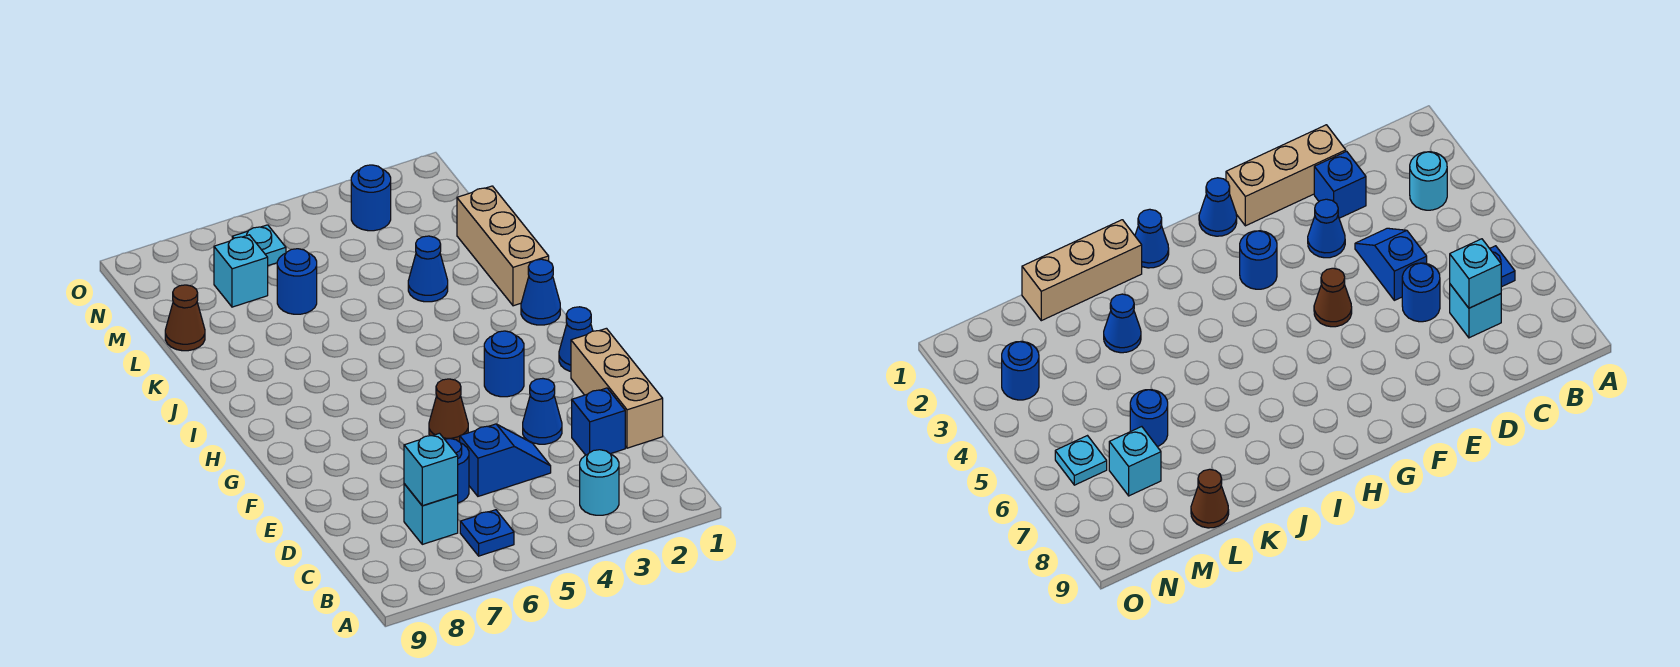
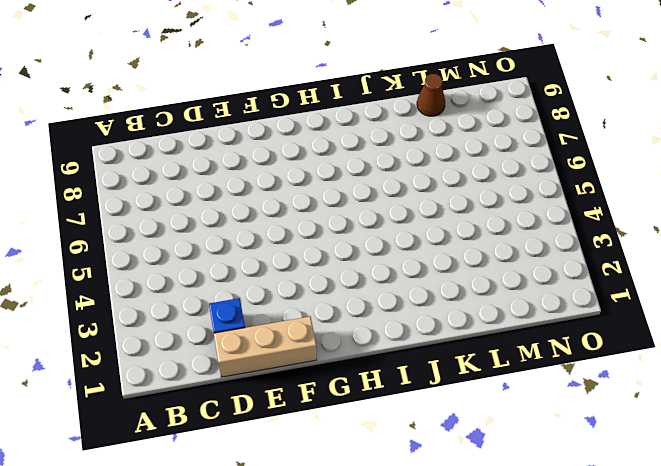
none -> cyan round brick B3 level 1
none -> blue plate B6 level 1
none -> cyan brick C7 level 1

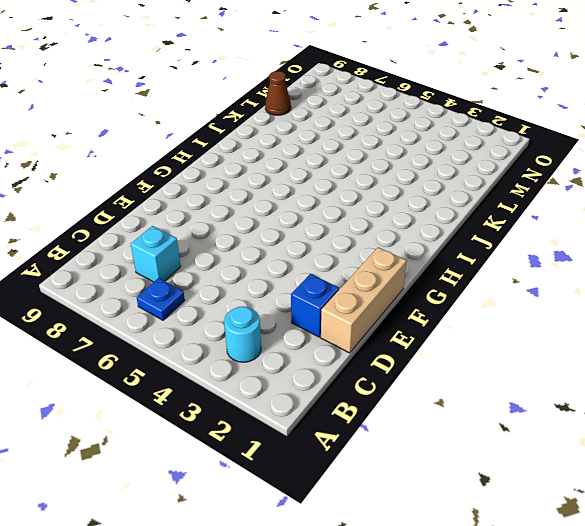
none -> blue slope D4:D5 level 1 top 5
none -> blue round brick D6 level 1
none -> blue cone E3 level 1

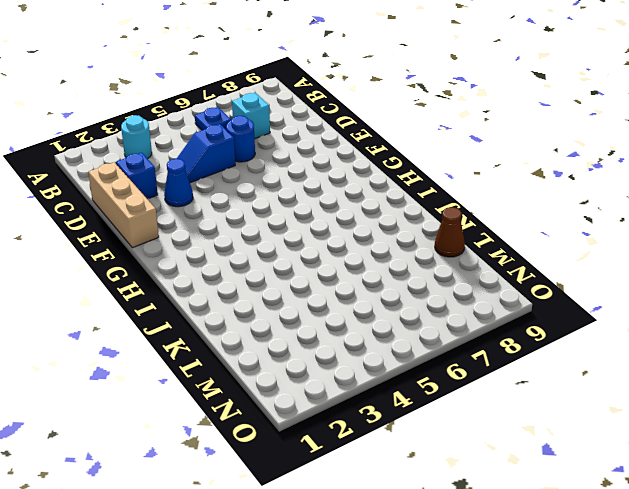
none -> brown cone F5 level 1
none -> blue cone G1 level 1
none -> blue round brick G3 level 1

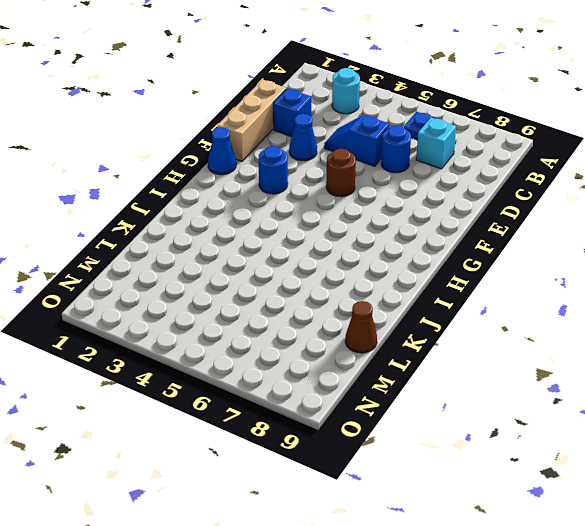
brown round brick F5 level 1 -> brown cone F5 level 1
none -> blue cone I1 level 1
none -> tan brick J1:L1 level 1
none -> blue cone K3 level 1

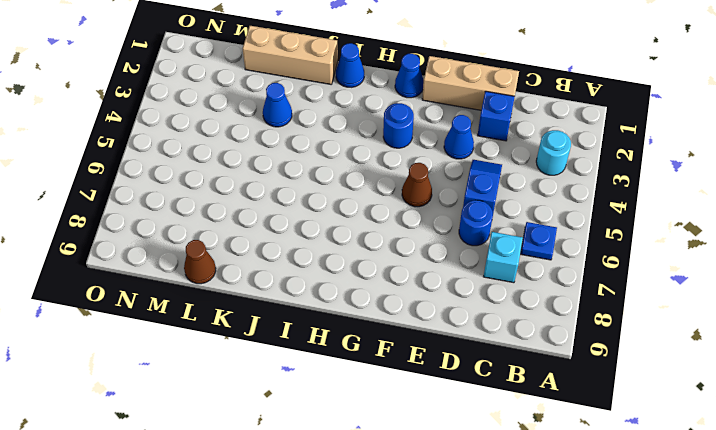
none -> blue round brick L6 level 1
none -> cyan brick M7 level 1
none -> blue round brick N3 level 1

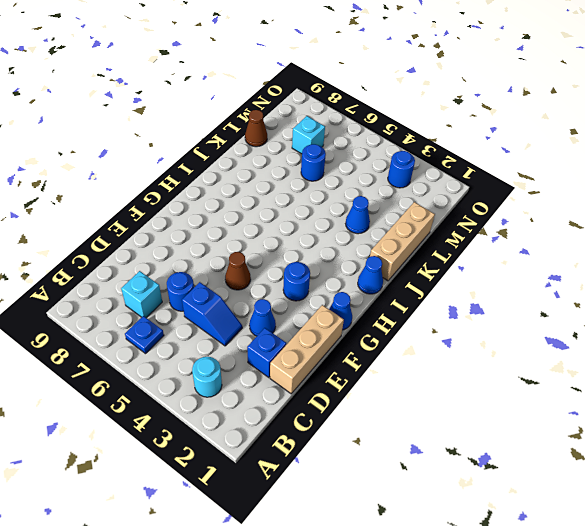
none -> cyan plate N6 level 1
none -> cyan brick C7 level 2

